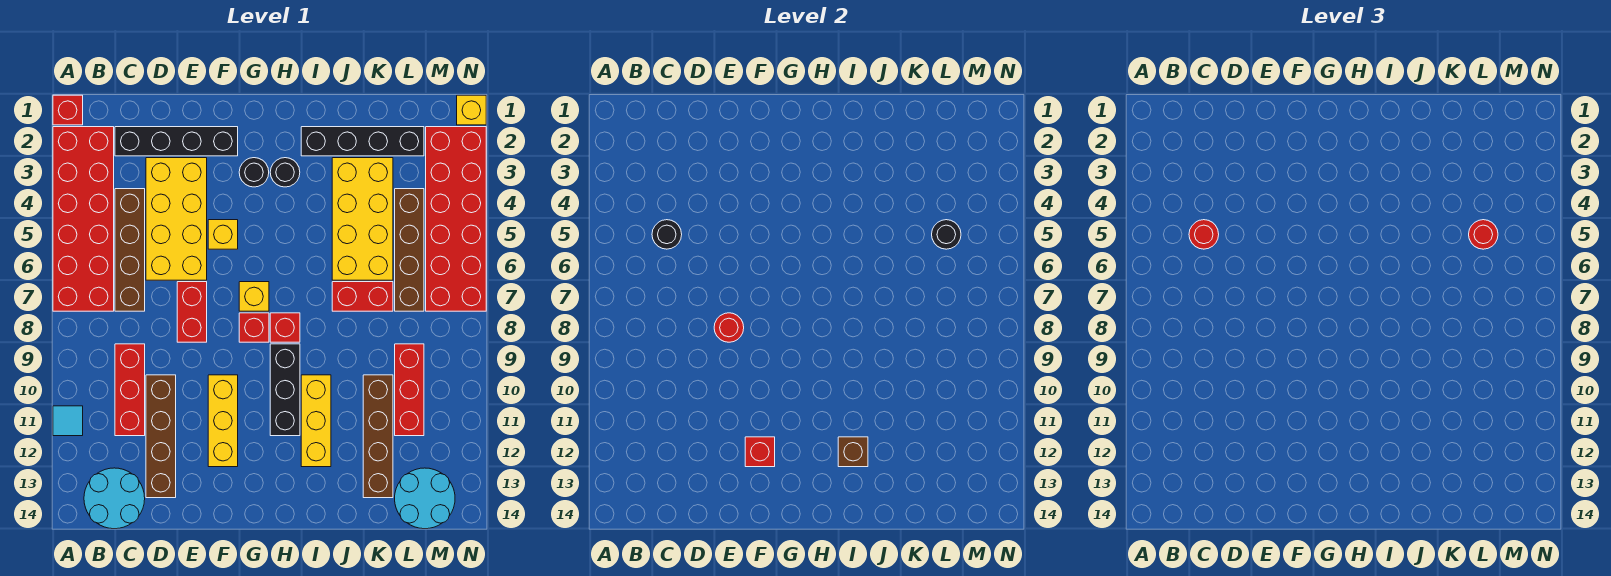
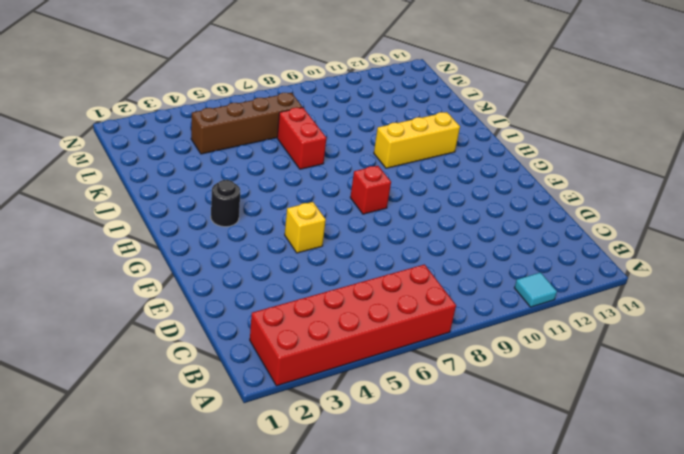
none -> red brick A1 level 1
none -> cyan round brick B13:C14 level 1
none -> black brick C2:F2 level 1
none -> brown brick C4:C7 level 1

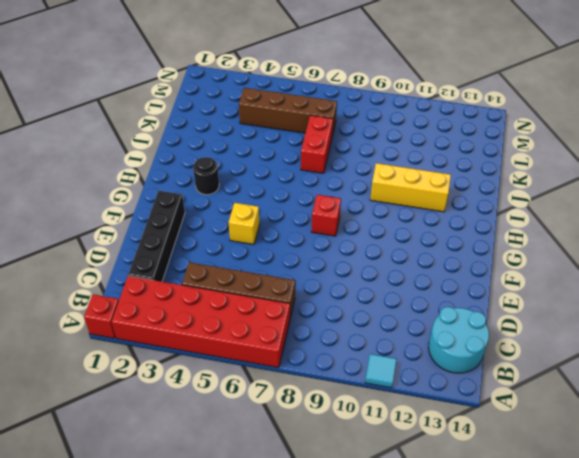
none -> red brick C9:C11 level 1
none -> yellow brick D3:E6 level 1
none -> brown brick D10:D13 level 1
none -> red brick E7:E8 level 1

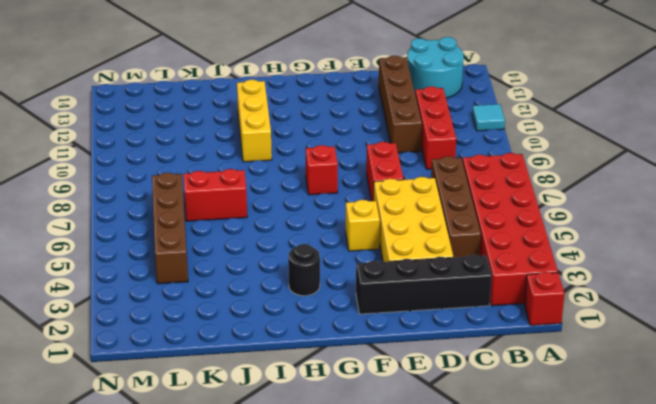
none -> yellow brick F10:F12 level 1
none -> black round brick G3 level 1
none -> yellow brick G7 level 1
none -> red brick H8 level 1

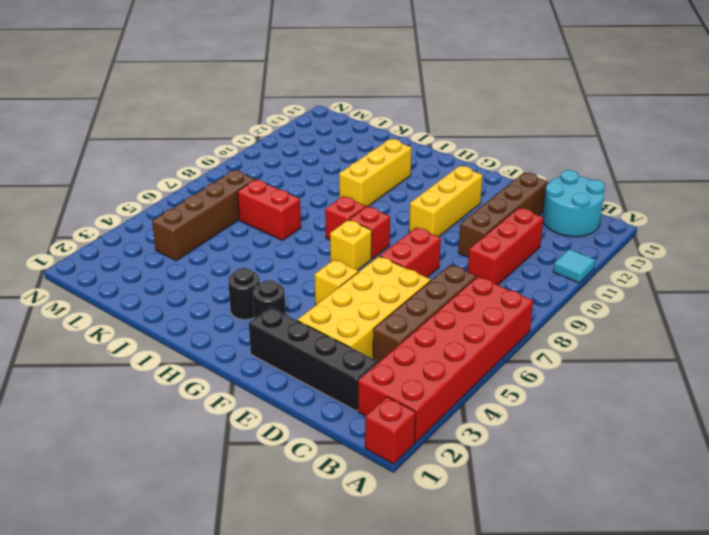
none -> black brick H9:H11 level 1
none -> black brick I2:L2 level 1
none -> yellow brick J3:K6 level 1
none -> brown brick K10:K13 level 1

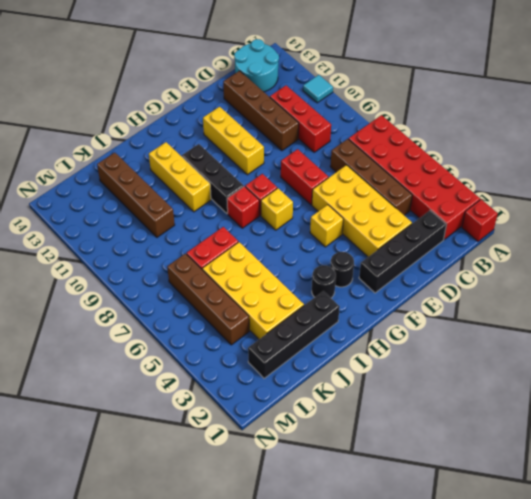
none -> red brick L9:L11 level 1
none -> cyan round brick L13:M14 level 1
none -> red brick M2:N7 level 1
none -> yellow brick N1 level 1

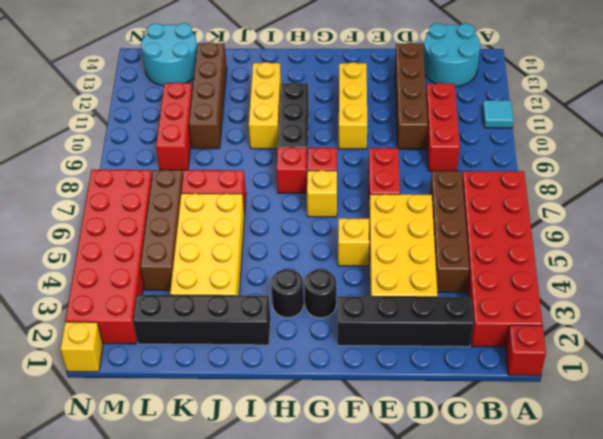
none -> black round brick C5 level 2
none -> red round brick E8 level 2
none -> red brick F12 level 2
none -> brown brick I12 level 2

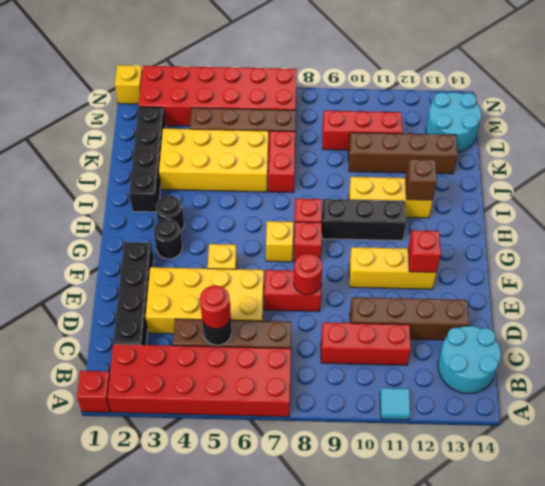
none -> black round brick L5 level 2
none -> red round brick L5 level 3

